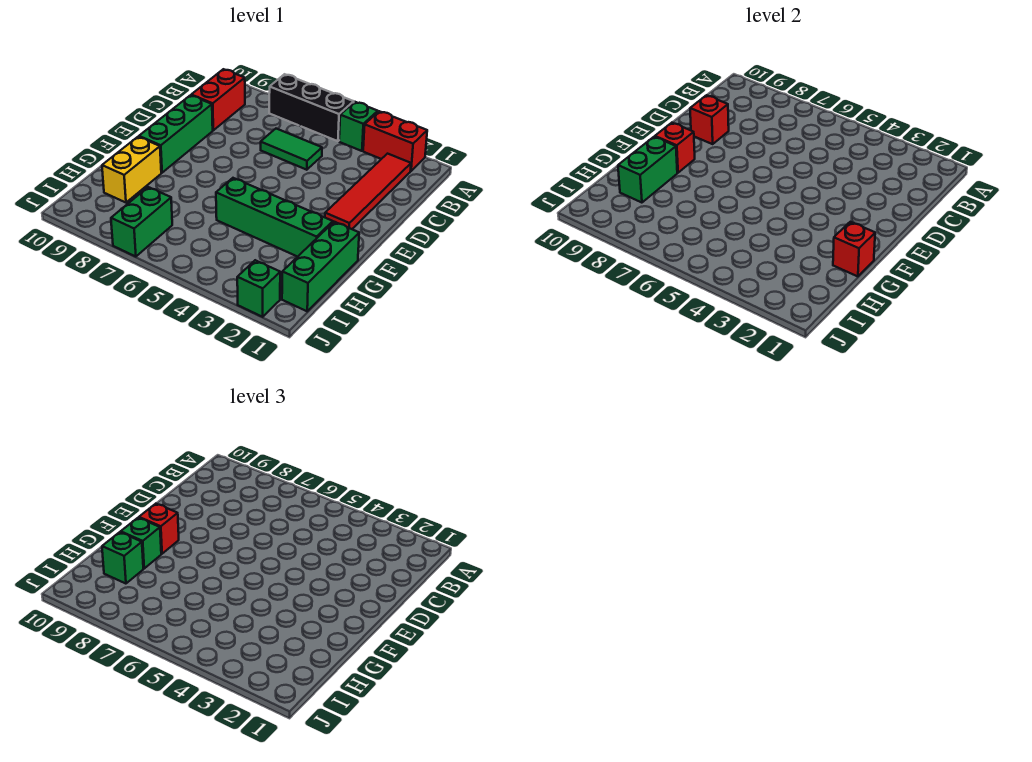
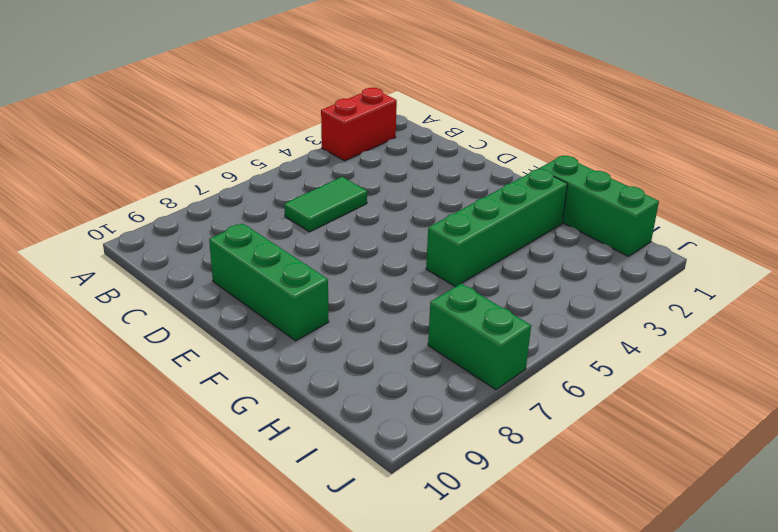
none -> green brick A4 level 1
none -> black brick A5:A7 level 1
none -> red tile B2:E2 level 1

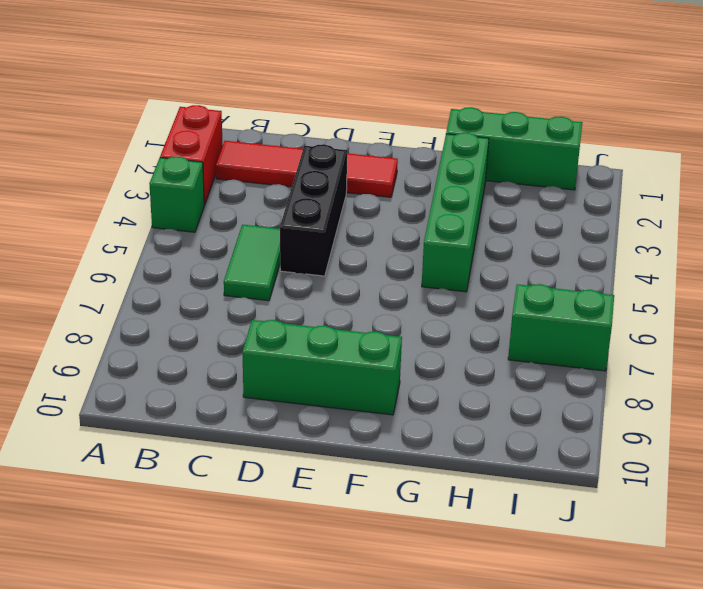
black brick D3:D5 level 1 -> black brick A5:A7 level 1
none -> red brick B9:C9 level 1
none -> yellow brick G9:H9 level 1
none -> green brick J2 level 1

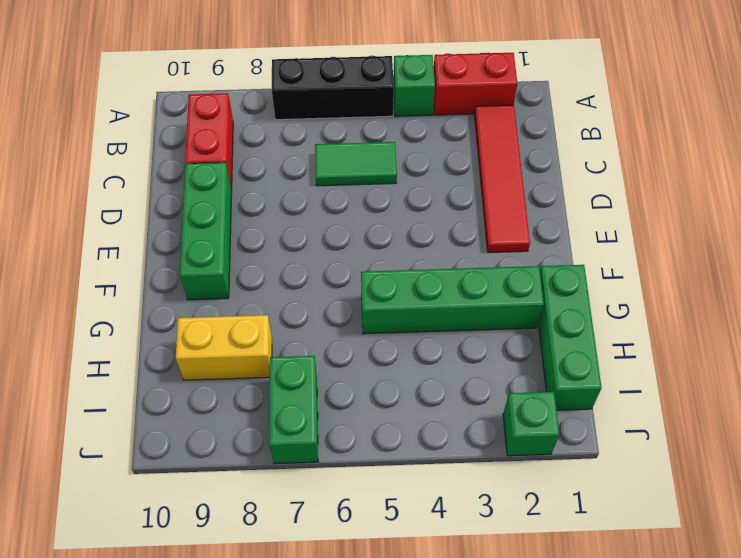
yellow brick H8:H9 level 1 -> yellow brick G9:H9 level 1
none -> red brick D9 level 2
none -> red brick F9 level 2
none -> red brick G1 level 2

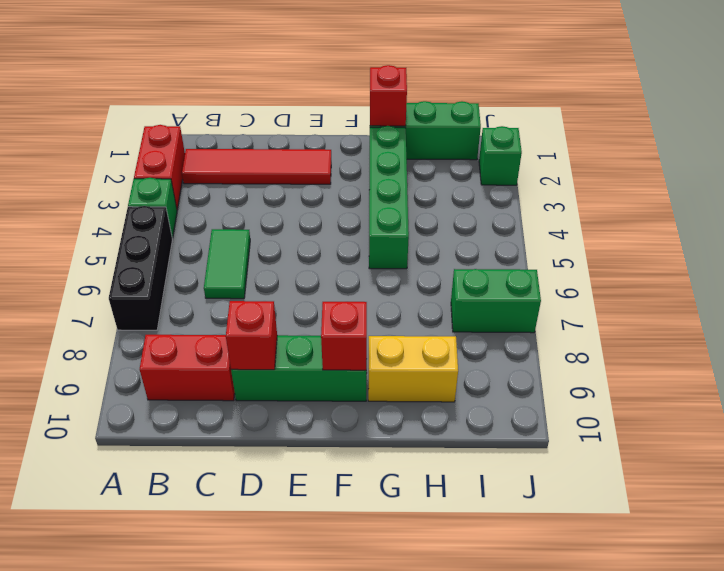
none -> green brick G9:H9 level 2
none -> red brick F9 level 3
none -> green brick G9 level 3

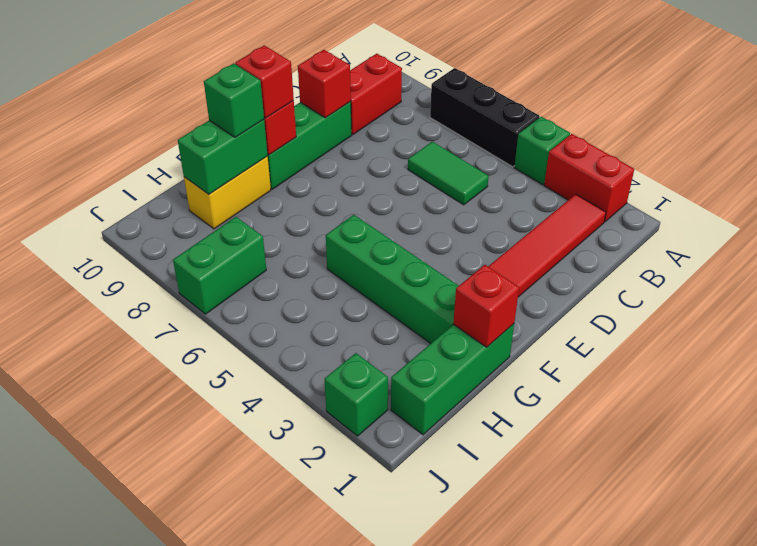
none -> green brick H9 level 3

